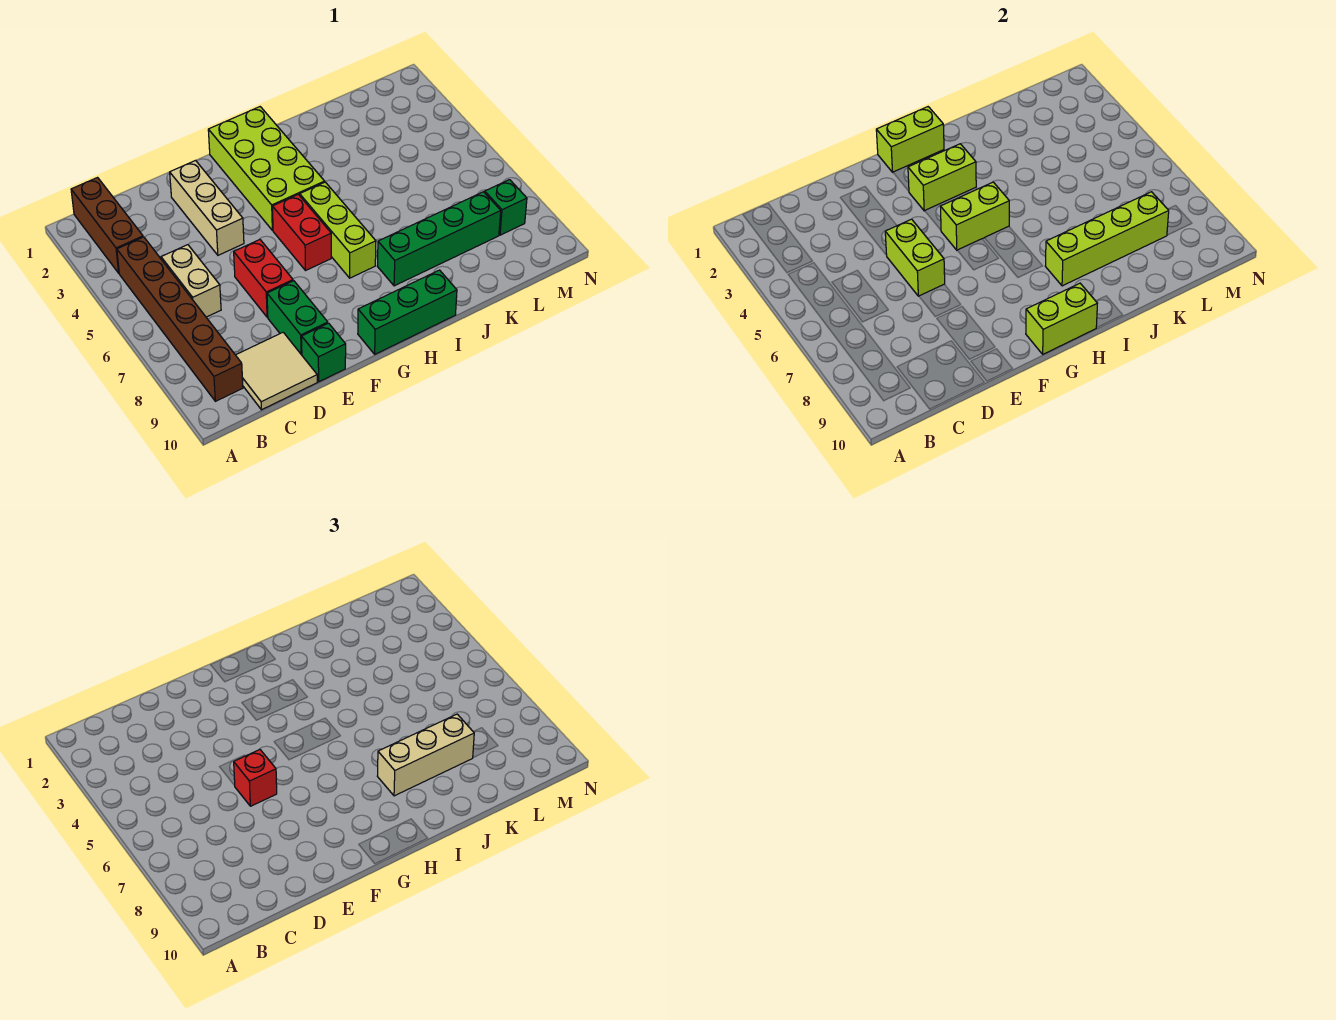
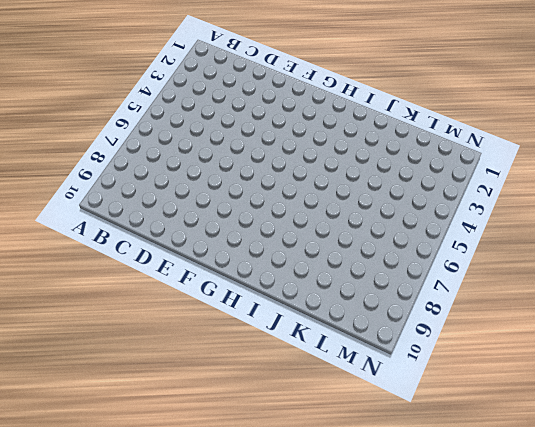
none -> brown brick B1:B3 level 1
none -> brown brick B4:B9 level 1
none -> tan brick C5:C6 level 1

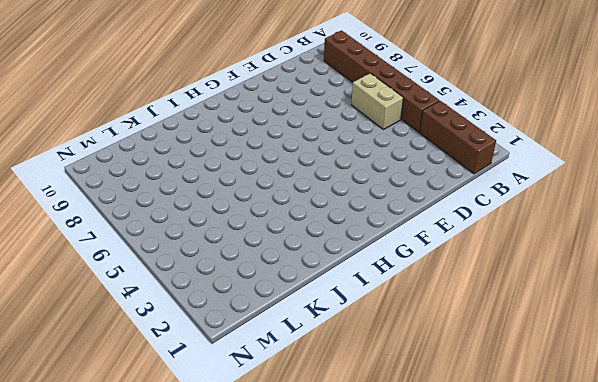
none -> tan tile C9:D10 level 1
none -> tan brick E2:E4 level 1
none -> red brick E6:E7 level 1

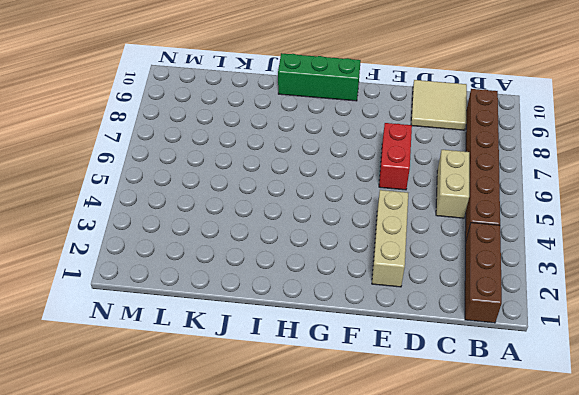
none -> green brick E8:E9 level 1
none -> green brick E10 level 1
none -> lime brick G1:H4 level 1

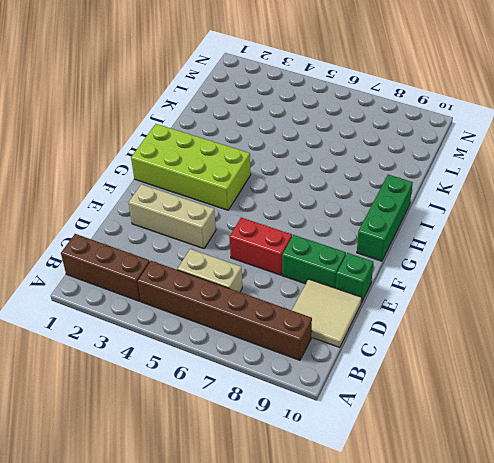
none -> red brick G5:G6 level 1
none -> lime brick H5:H7 level 1
none -> green brick I8:L8 level 1

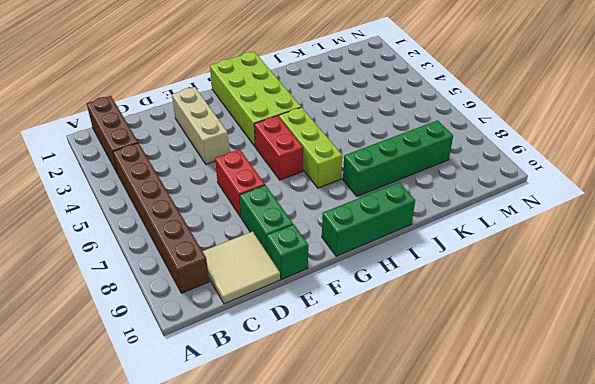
none -> tan brick C5:C6 level 1
none -> green brick M8 level 1
none -> lime brick E5:E6 level 2

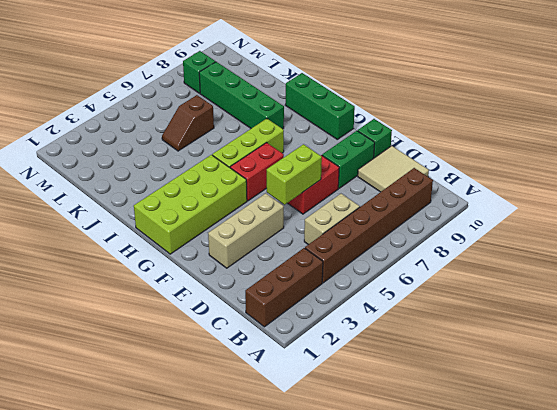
brown slope K5:K6 level 1 top 6 -> none
none -> lime brick G1:H1 level 2
none -> lime brick G3:H3 level 2
none -> lime brick G5:H5 level 2

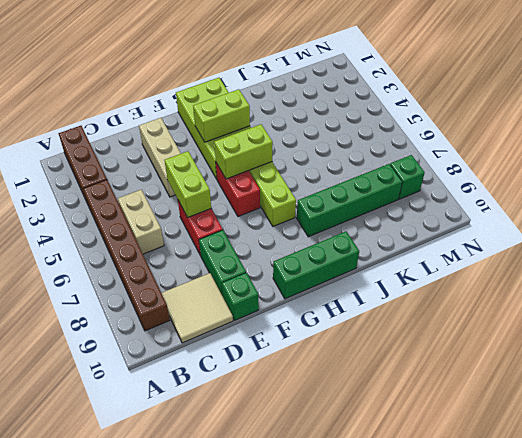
none -> lime brick G1:H1 level 2
none -> lime brick G10:H10 level 2
none -> lime brick I8:L8 level 2

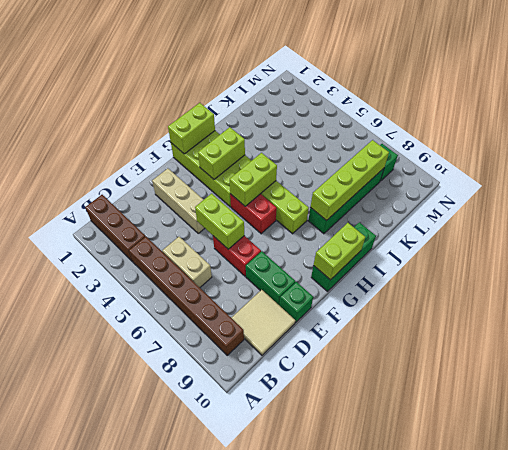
none -> red brick E6 level 3
none -> tan brick I8:K8 level 3

